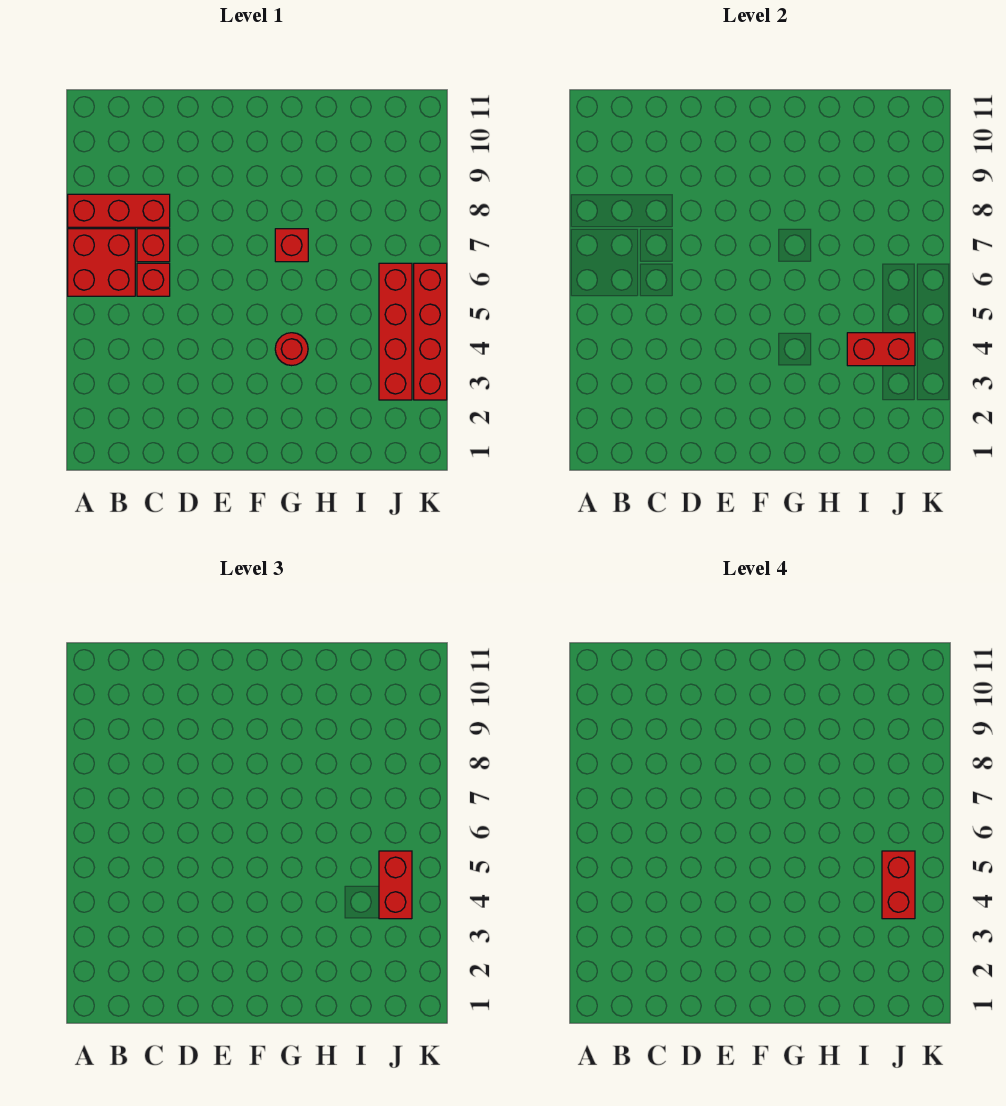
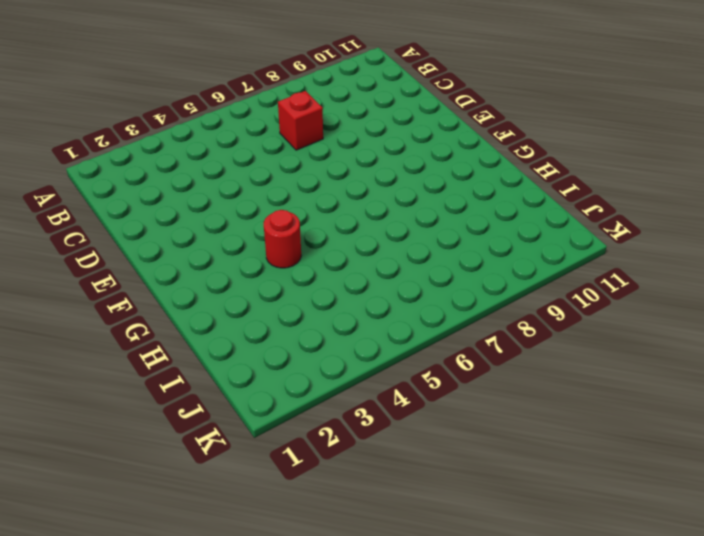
none -> red brick A6:B7 level 1
none -> red brick A8:C8 level 1

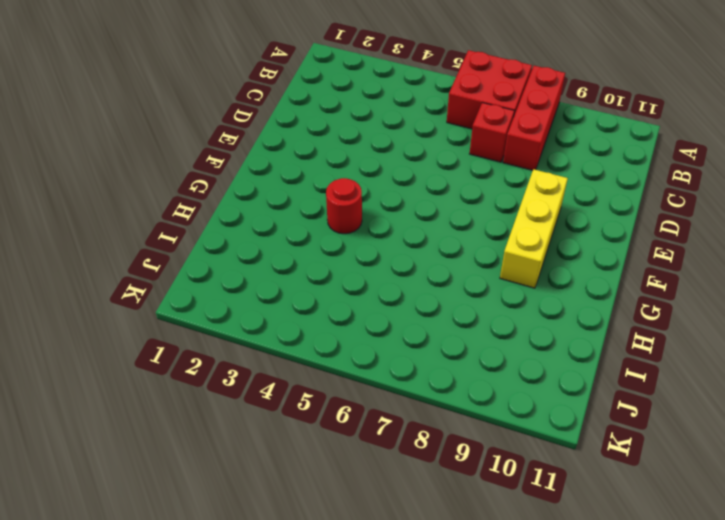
yellow brick E9:G9 level 1 -> none
none -> red brick C6 level 1
none -> red brick G7 level 1

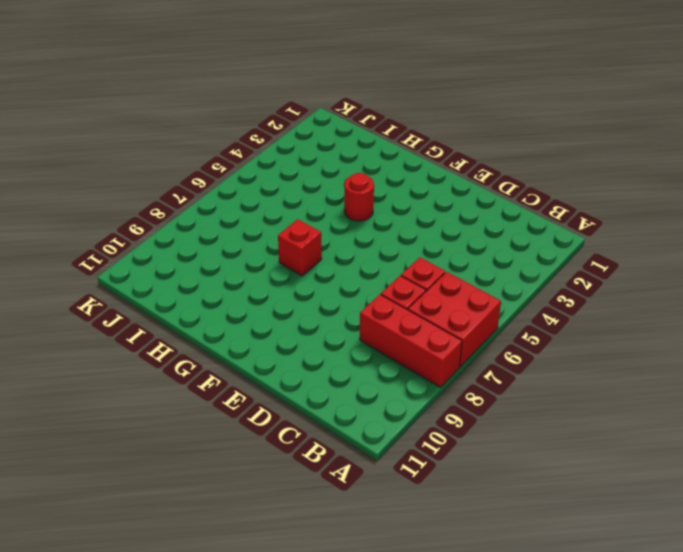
none -> red brick J3:J6 level 1
none -> red brick K3:K6 level 1

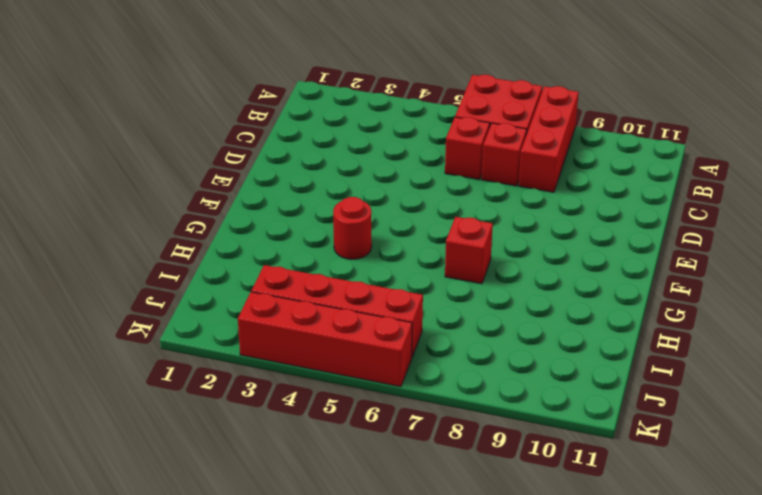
none -> red brick I4:J4 level 2
none -> red brick J4:J5 level 3

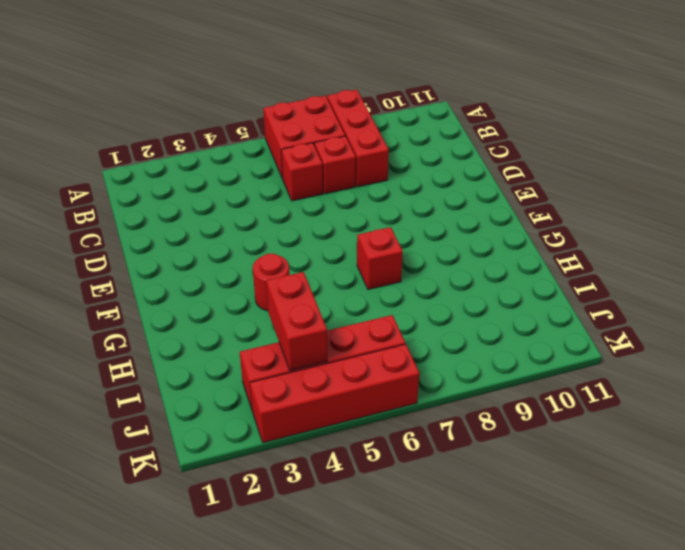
none -> red brick J4:J5 level 3
none -> red brick J4:J5 level 4

